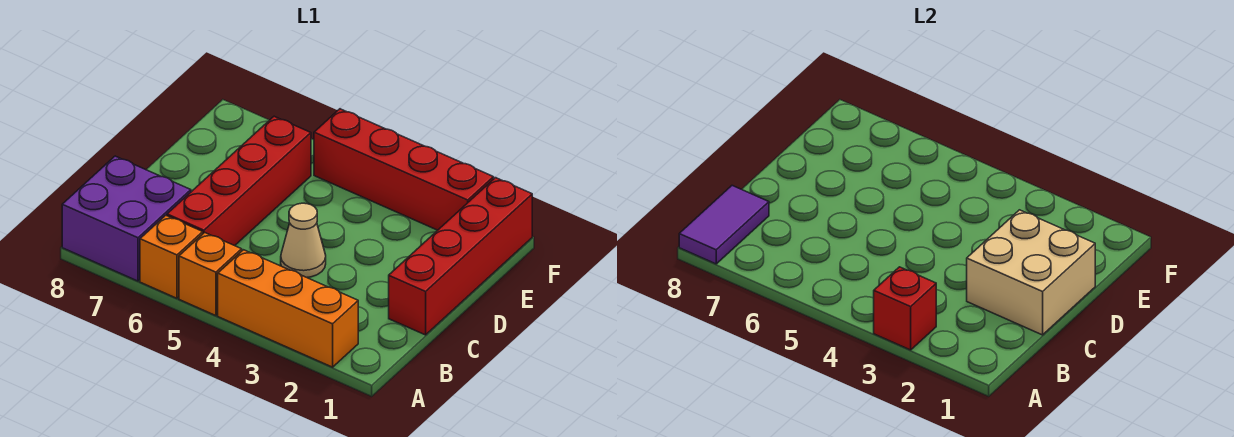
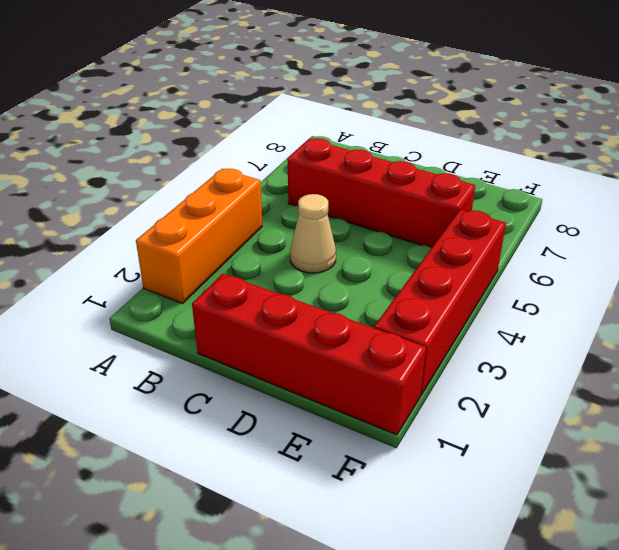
none -> orange brick A5 level 1
none -> orange brick A6 level 1

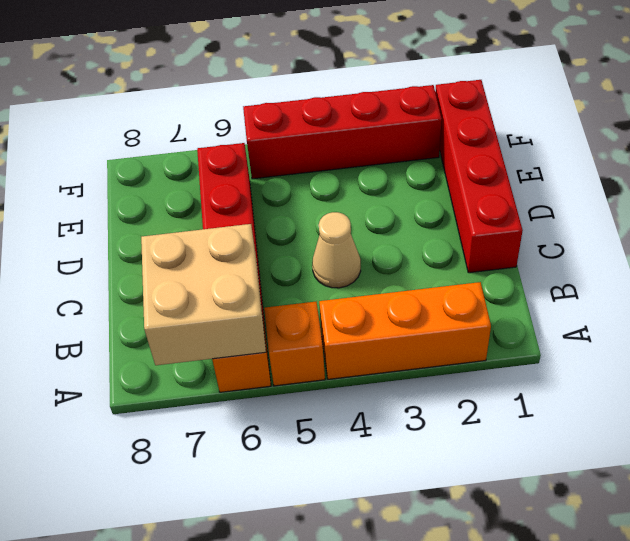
tan brick A6:B7 level 2 -> tan brick C1:D2 level 2
none -> purple brick A7:B8 level 1
none -> red brick A3 level 2

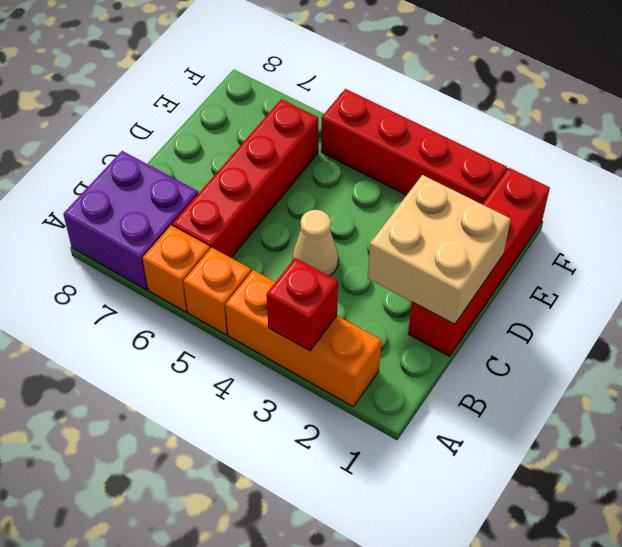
none -> purple tile A8:B8 level 2

